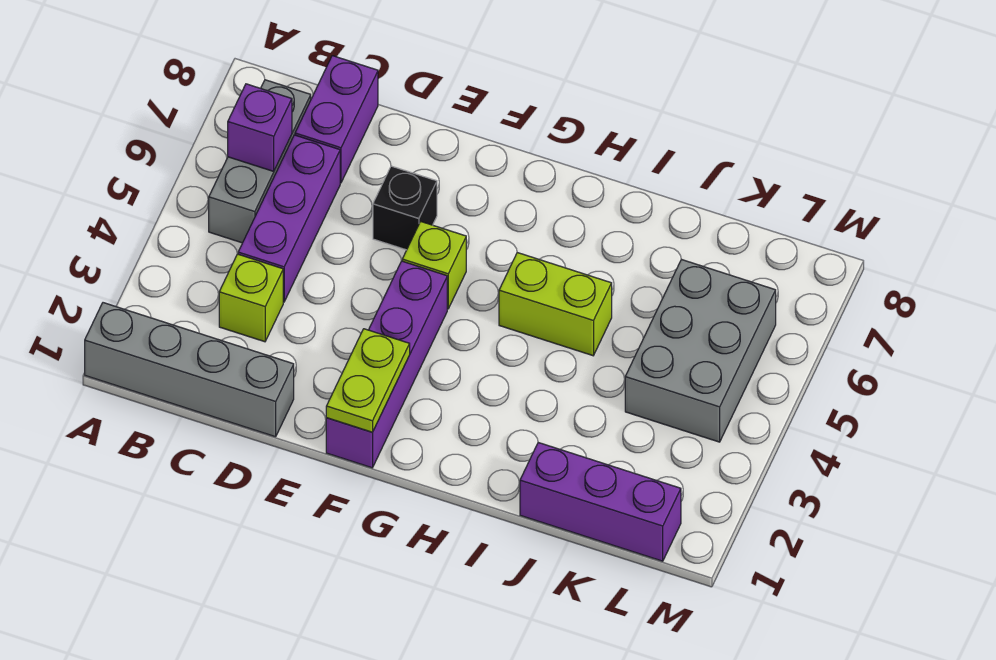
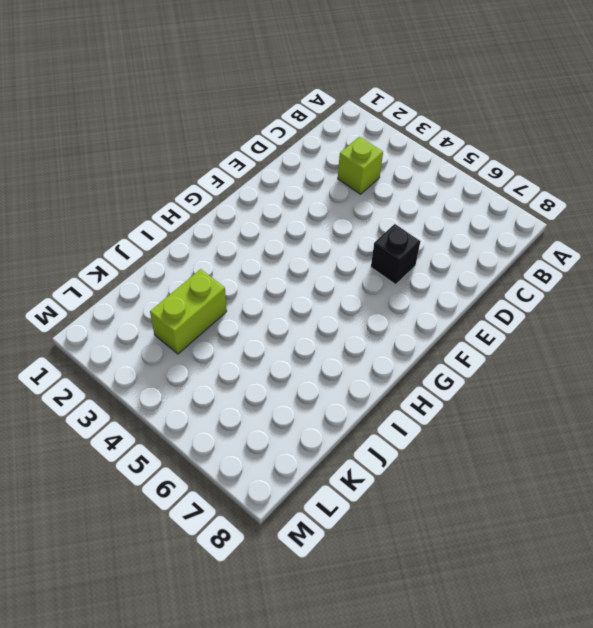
lime brick J3:K3 level 1 -> lime brick H5:I5 level 1
none -> grey brick A1:D1 level 1
none -> grey brick B5:B7 level 1
none -> purple brick C4:C6 level 1

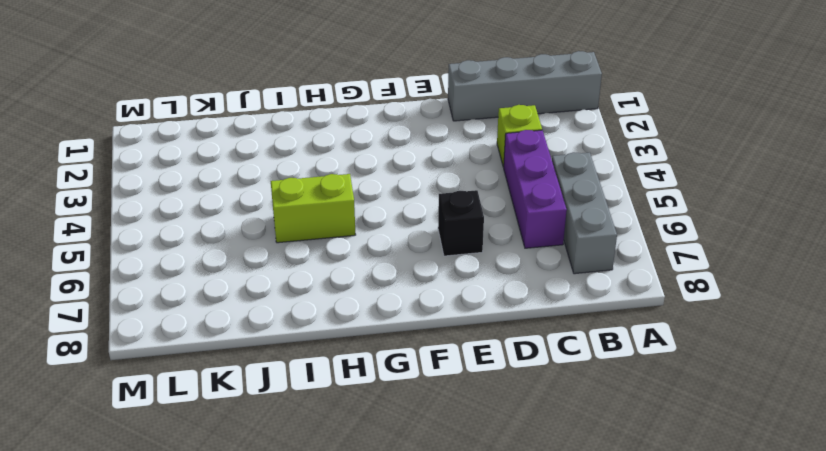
none -> purple brick C7:C8 level 1
none -> purple brick F1:F4 level 1
none -> lime brick F5 level 1

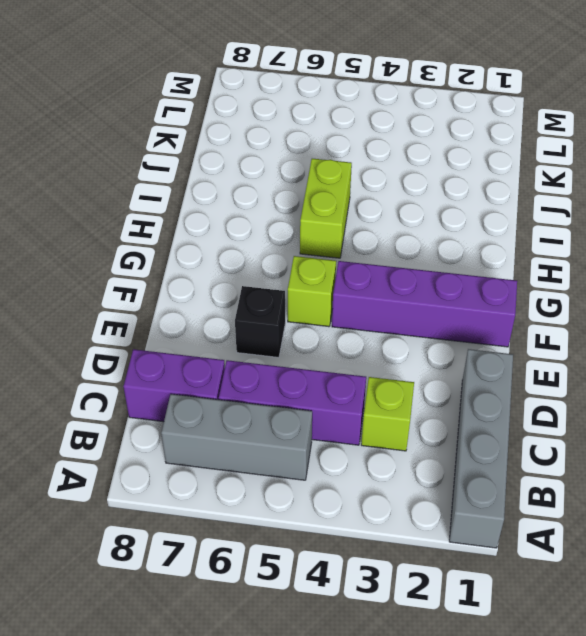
none -> purple brick J1:L1 level 1
none -> grey brick K4:L6 level 1
none -> purple brick B6 level 2

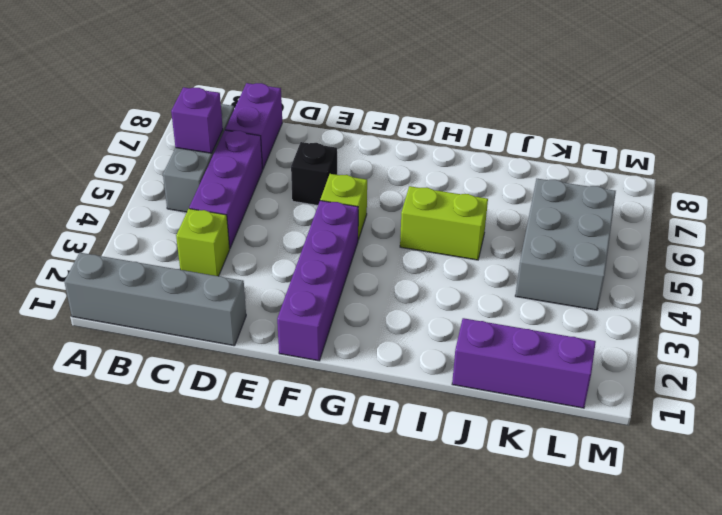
none -> lime plate F1:F2 level 2

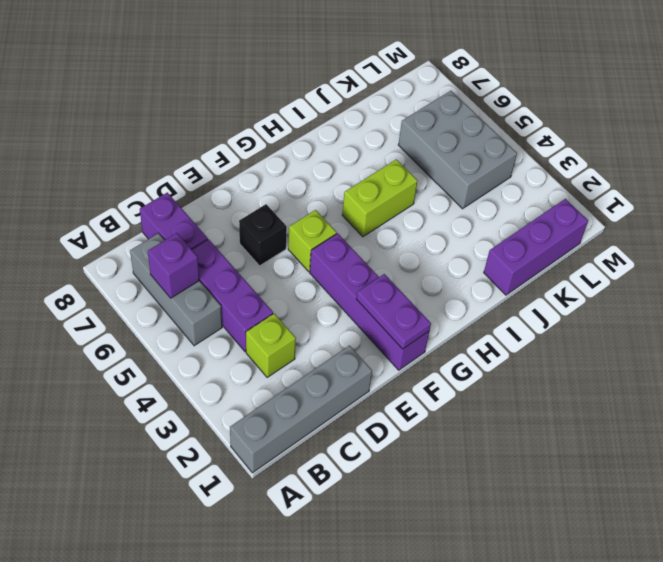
purple plate F1:F2 level 2 -> lime plate F1:F2 level 2

